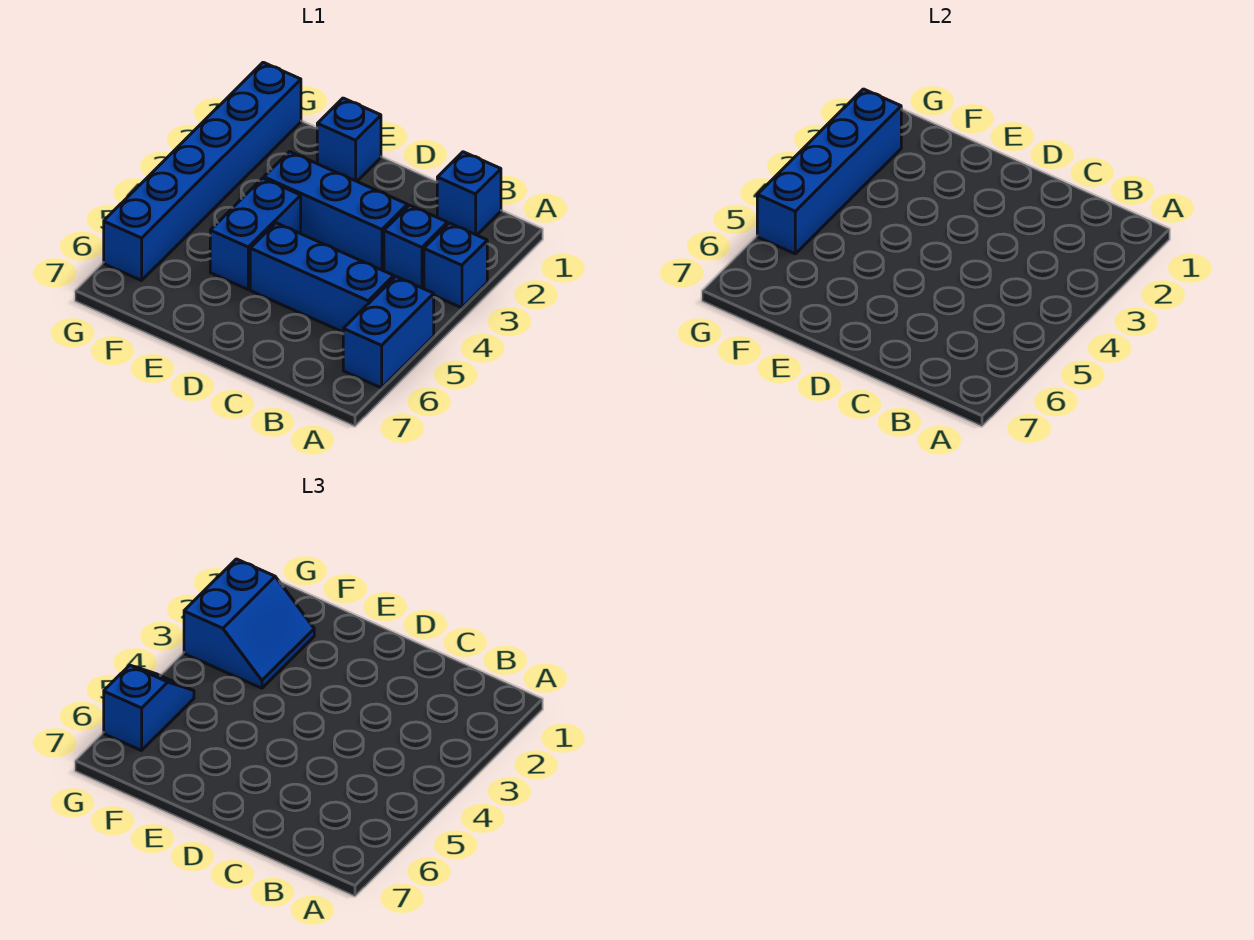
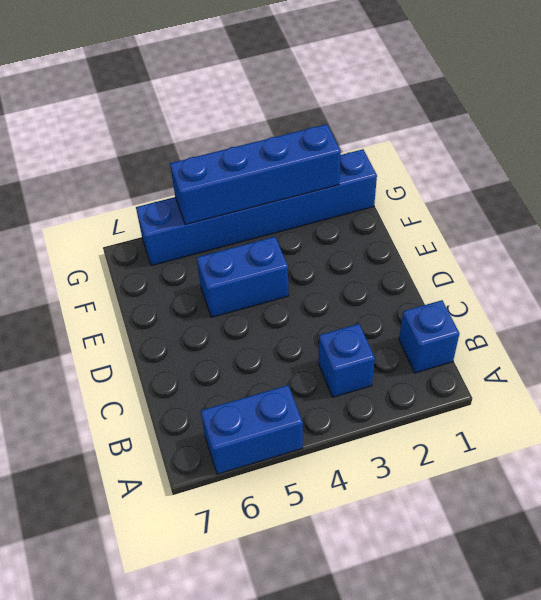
none -> blue brick A3 level 1
none -> blue brick B5:D5 level 1
none -> blue brick C3:E3 level 1

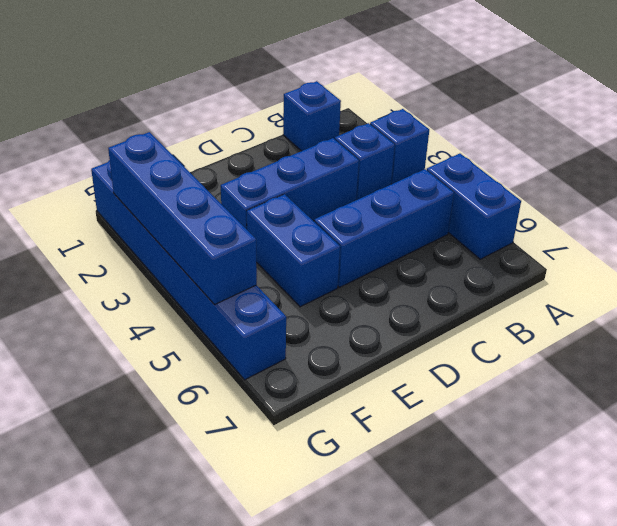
none -> blue brick E1 level 1
none -> blue slope F2:G3 level 3 top G
none -> blue slope G5:G6 level 3 top 6

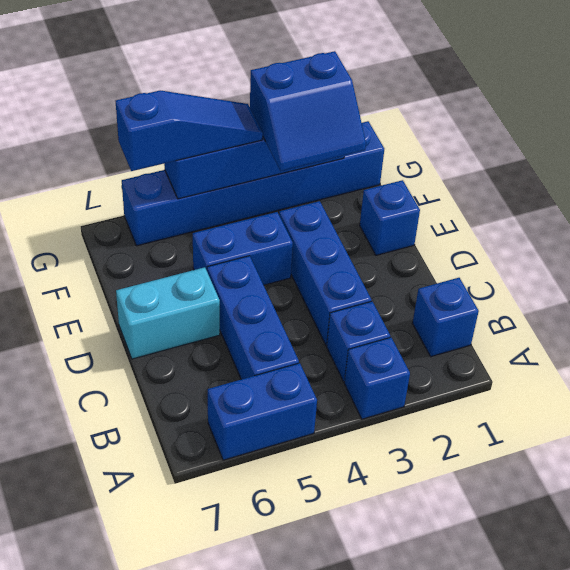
cyan brick D6:D7 level 1 -> none
blue slope G4:G6 level 3 top 6 -> blue slope G5:G6 level 3 top 6

